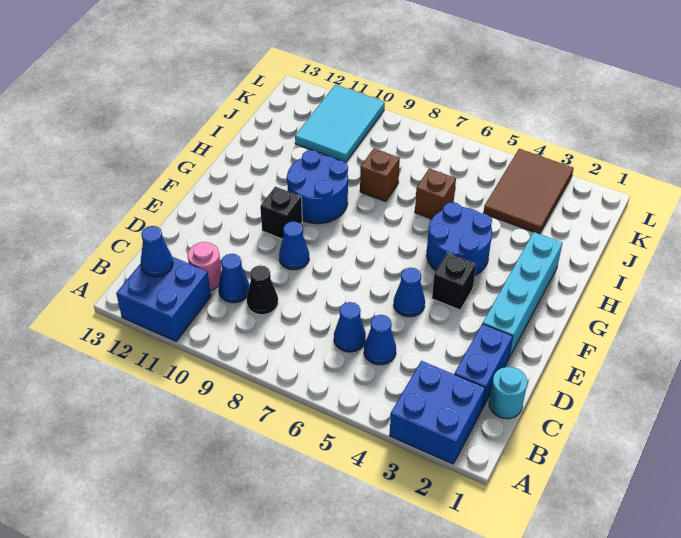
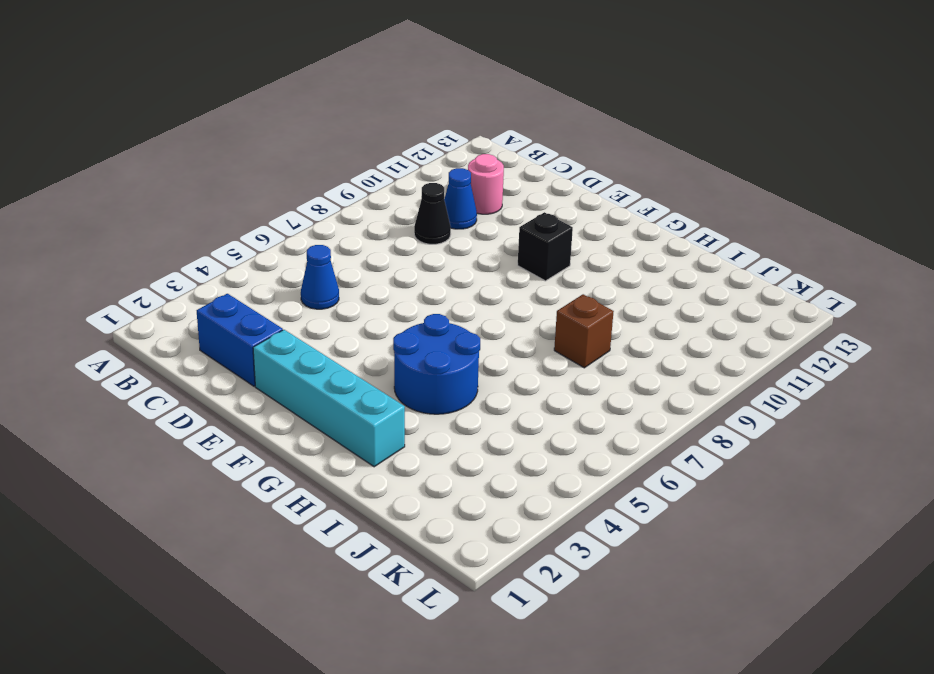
none -> blue brick A2:B3 level 1
none -> blue brick A11:B12 level 1
none -> cyan round brick C1 level 1

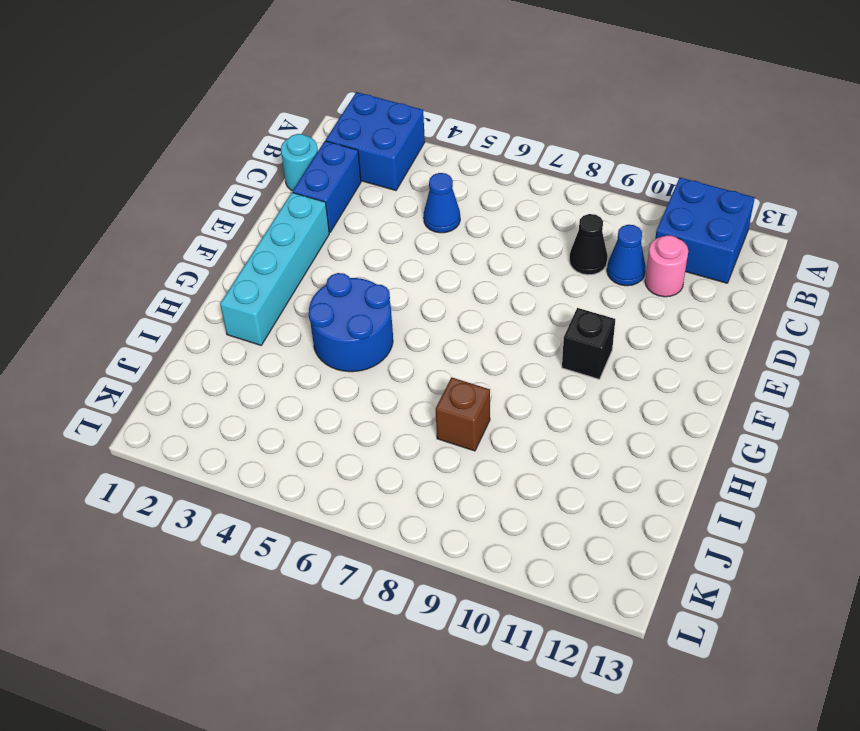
none -> blue cone C6 level 1
none -> blue cone E5 level 1
none -> blue cone E9 level 1

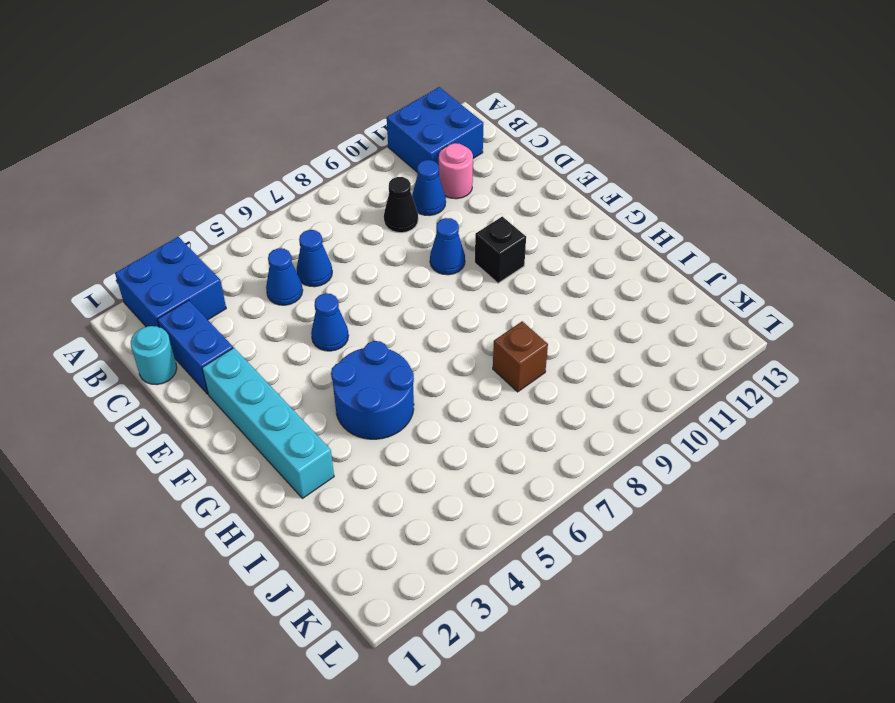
none -> black brick F4 level 1
none -> blue round brick G9:H10 level 1
none -> brown brick I6 level 1

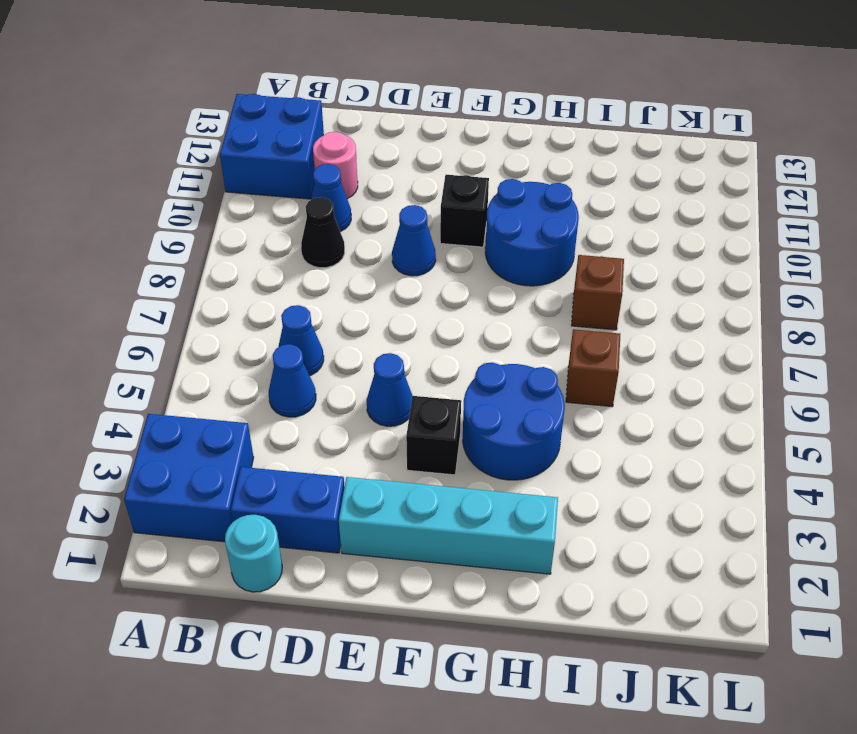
none -> brown tile J3:L4 level 1
none -> cyan tile J10:L11 level 1
none -> blue cone B12 level 2

